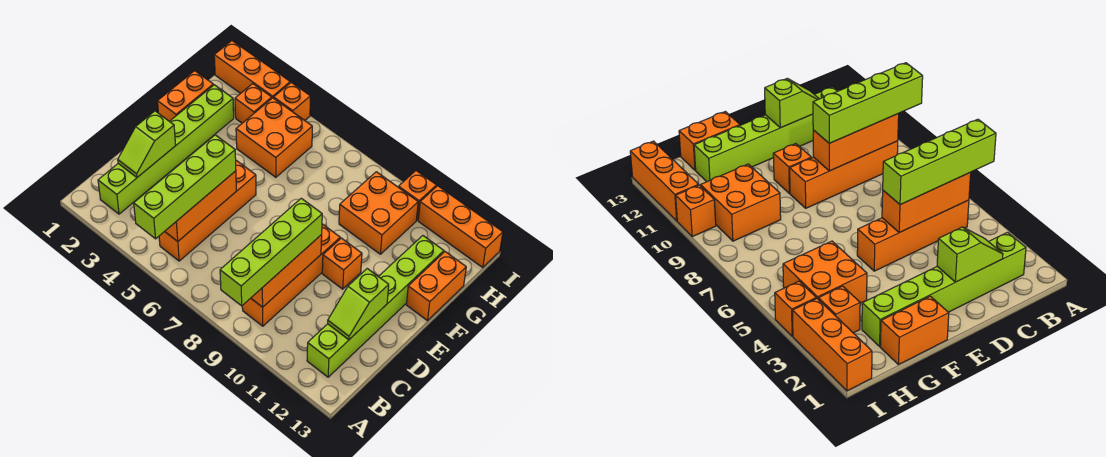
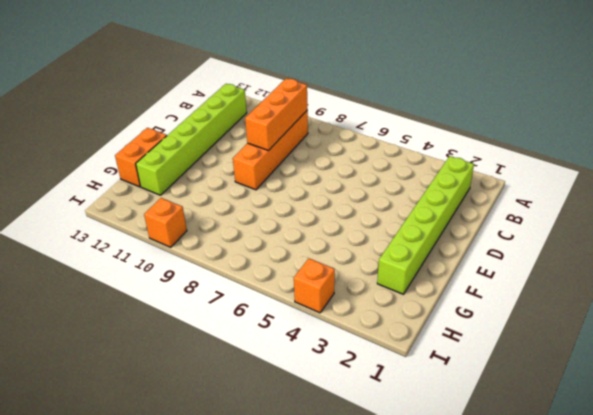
none -> orange brick B5:E5 level 1
none -> orange brick E10 level 1
none -> orange brick F1:G1 level 1

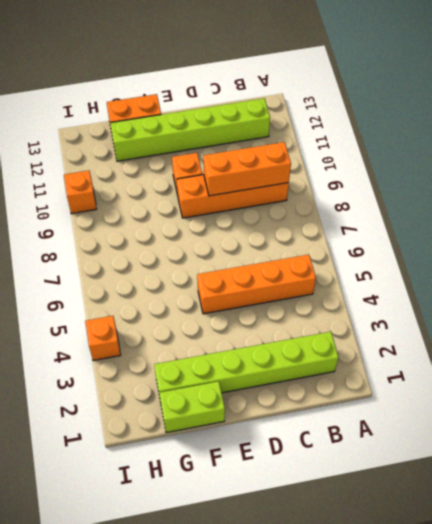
lime brick F1:G1 level 1 -> orange brick F1:G1 level 1
none -> orange brick G4:H5 level 1
none -> orange brick G9:H10 level 1
none -> orange brick H3 level 1

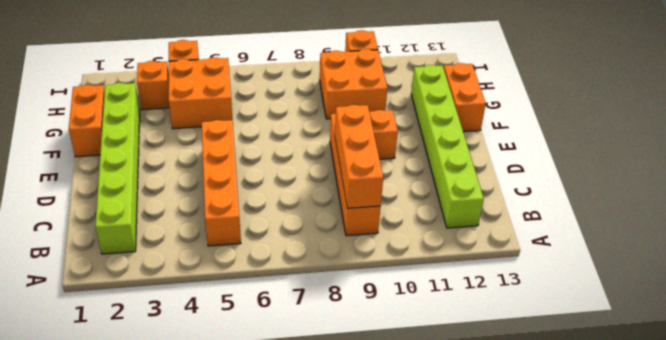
none -> orange brick I1:I3 level 1
none -> orange brick I11:I13 level 1
none -> orange brick B5:D5 level 2

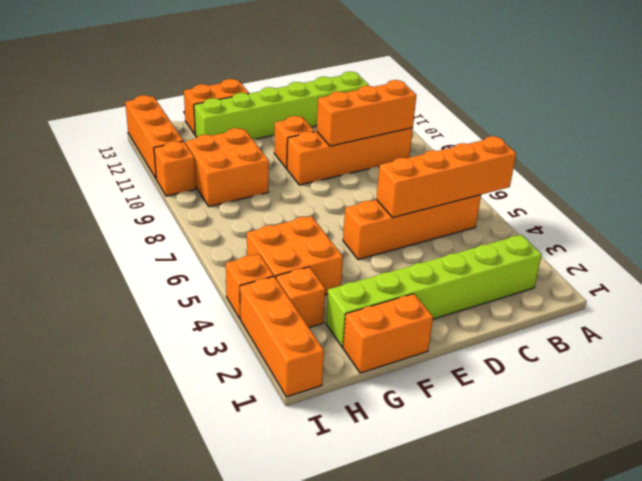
orange brick A5:D5 level 2 -> orange brick B5:D5 level 2
none -> lime slope C2:D2 level 2 top D
none -> lime slope C12:D12 level 2 top D
none -> lime brick A5:D5 level 3

